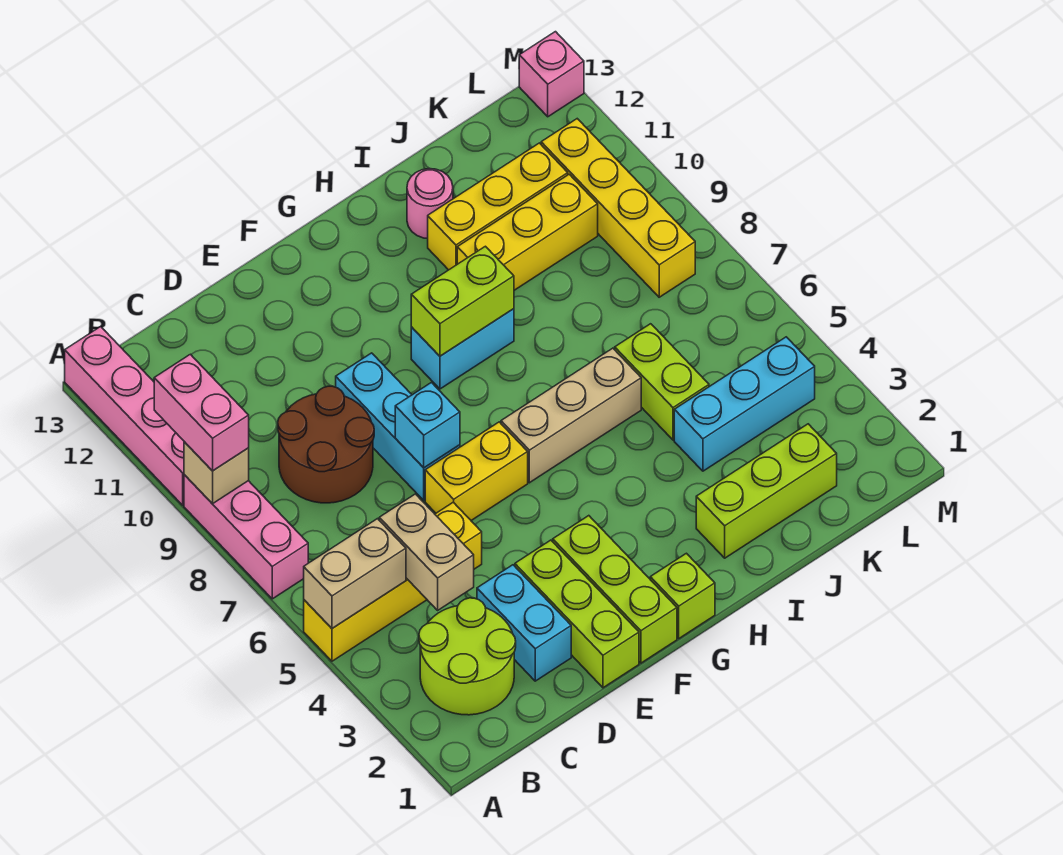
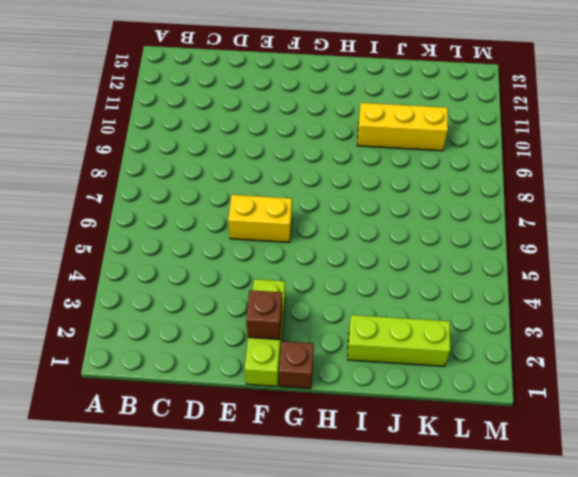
brown brick F2 level 2 -> none
brown brick G1 level 1 -> lime brick G1 level 1
none -> yellow brick A5:D5 level 1
none -> pink brick A7:A9 level 1
none -> pink brick A10:A13 level 1

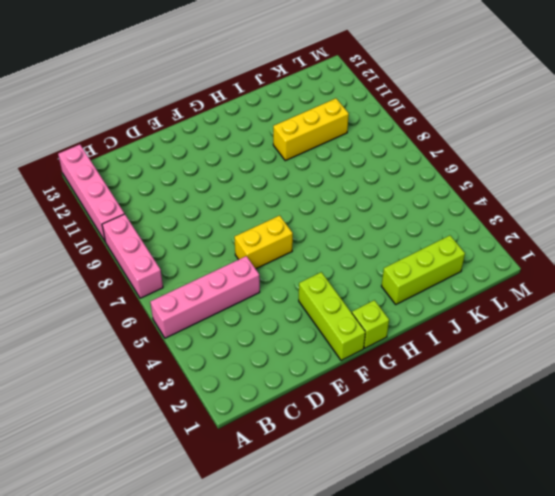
pink brick A5:D5 level 1 -> yellow brick A5:D5 level 1
none -> lime round brick B2:C3 level 1
none -> brown round brick C8:D9 level 1
none -> cyan brick D2:D3 level 1

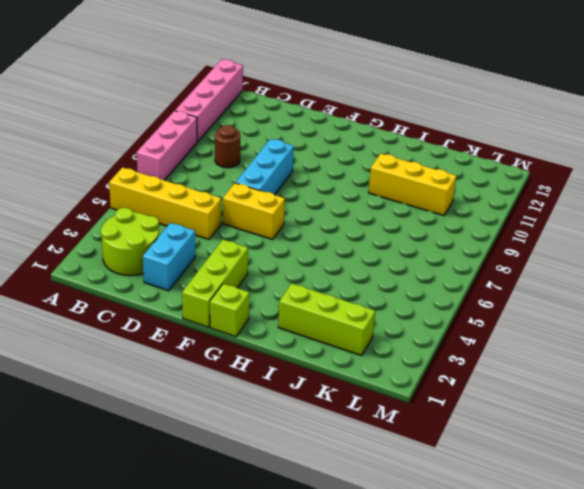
brown round brick C9 level 1 -> brown round brick C8:D9 level 1
none -> lime brick E1:E3 level 1
none -> tan brick G6:I6 level 1
none -> cyan brick G9:H9 level 1

